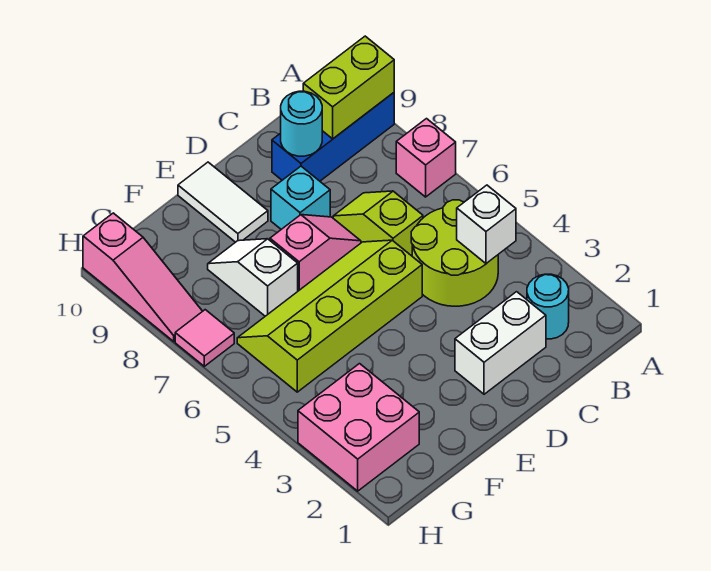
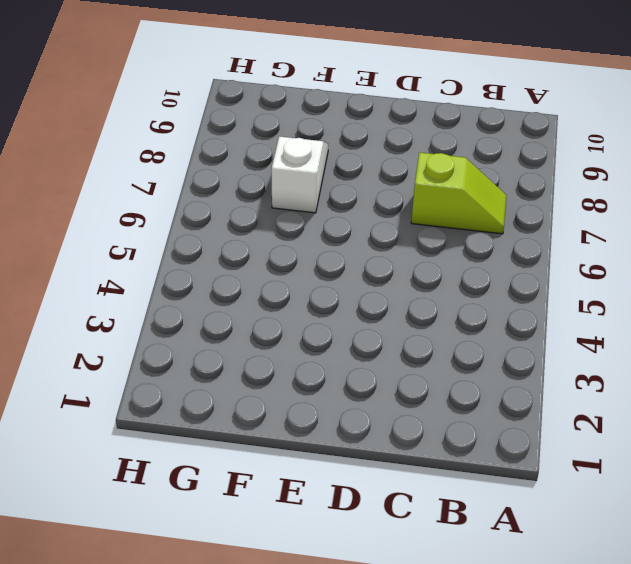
lime slope B7:C7 level 1 top C -> lime slope C6:C7 level 1 top 6
none -> pink brick A7 level 1
none -> blue brick A9:C9 level 1
none -> cyan round brick B2 level 1

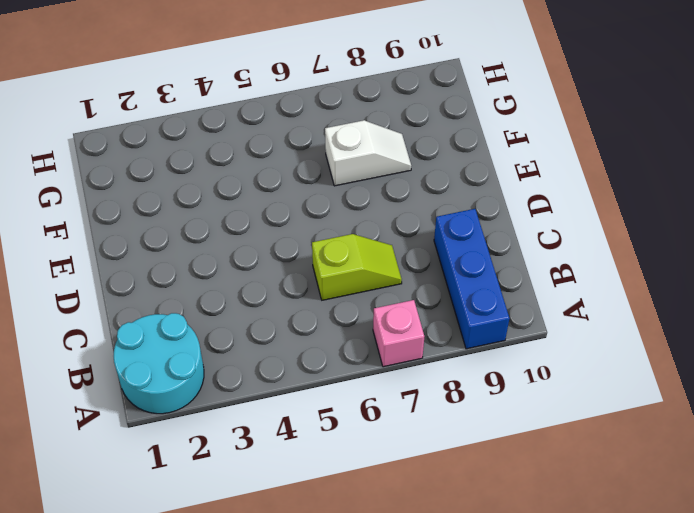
cyan round brick A1:B2 level 1 -> cyan round brick B2 level 1
none -> lime round brick B4:C5 level 1
none -> white brick C2:D2 level 1
none -> lime slope D5:G6 level 1 top 5

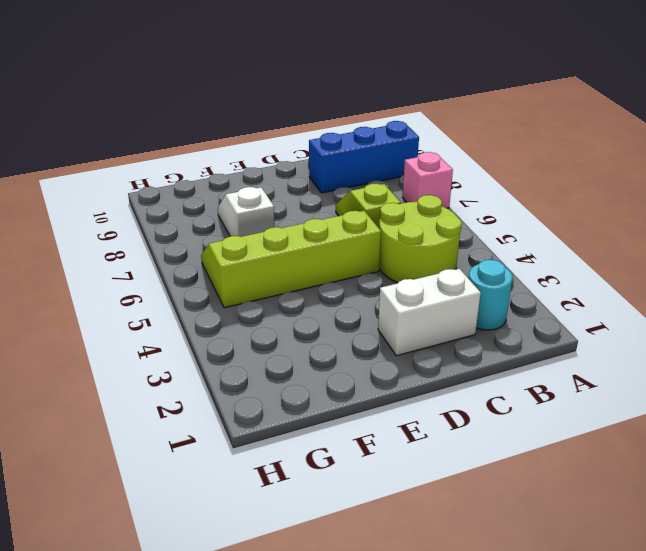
none -> pink slope D7:E7 level 1 top E
none -> cyan brick D8 level 1
none -> white tile E9:E10 level 1

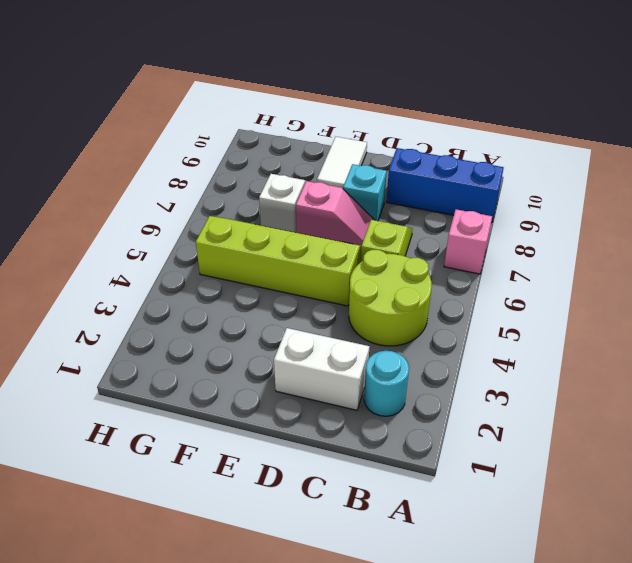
none -> pink brick G2:H3 level 1
none -> pink tile H7 level 1
none -> pink slope H8:H10 level 1 top 10

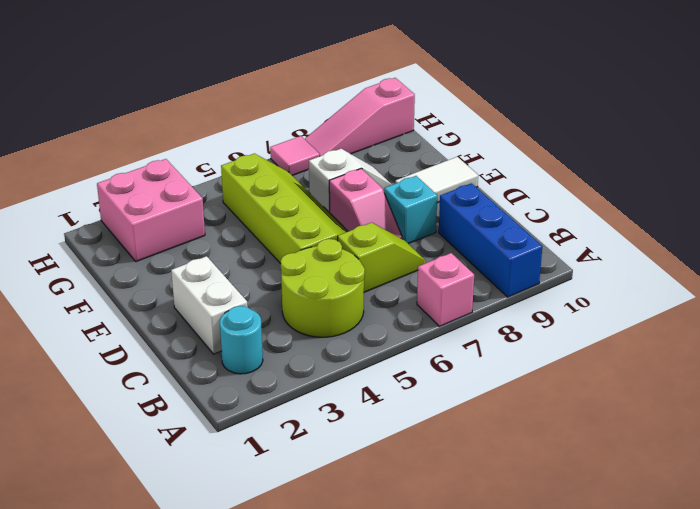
none -> lime brick A9:B9 level 2
none -> white brick B4 level 2
none -> cyan round brick C9 level 2

